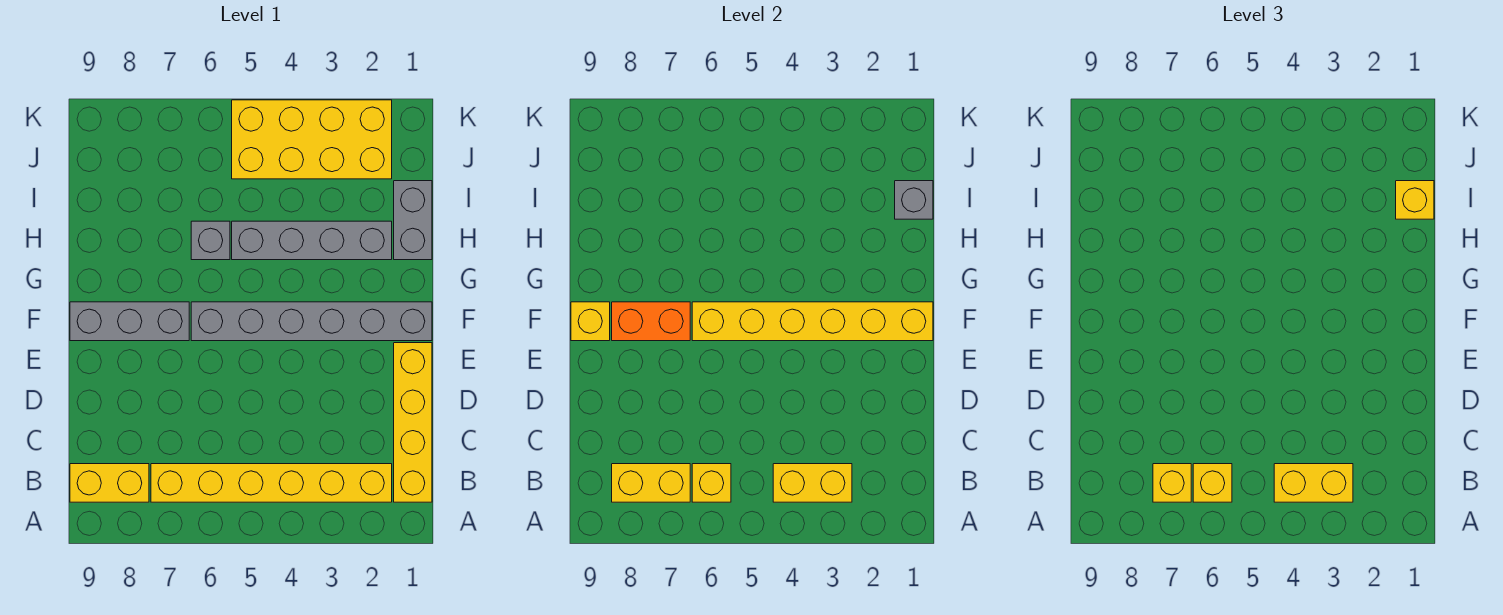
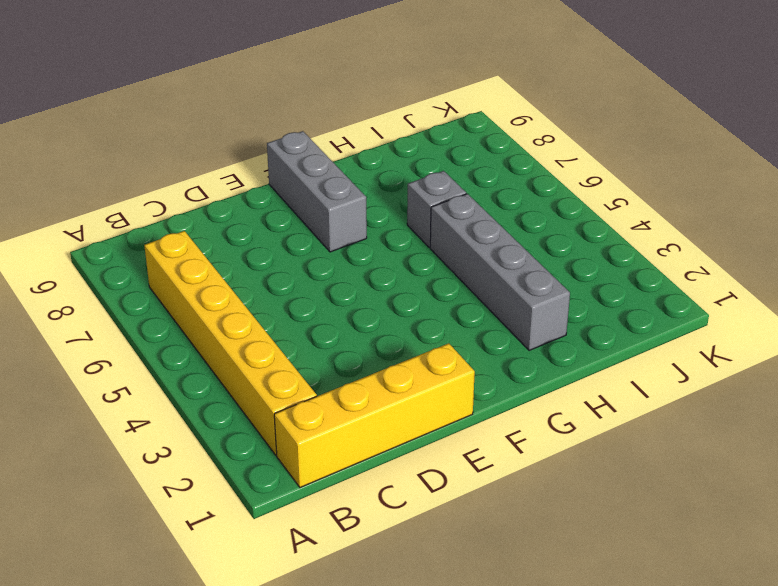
none -> yellow brick B8:B9 level 1
none -> grey brick F1:F6 level 1
none -> grey brick H1:I1 level 1

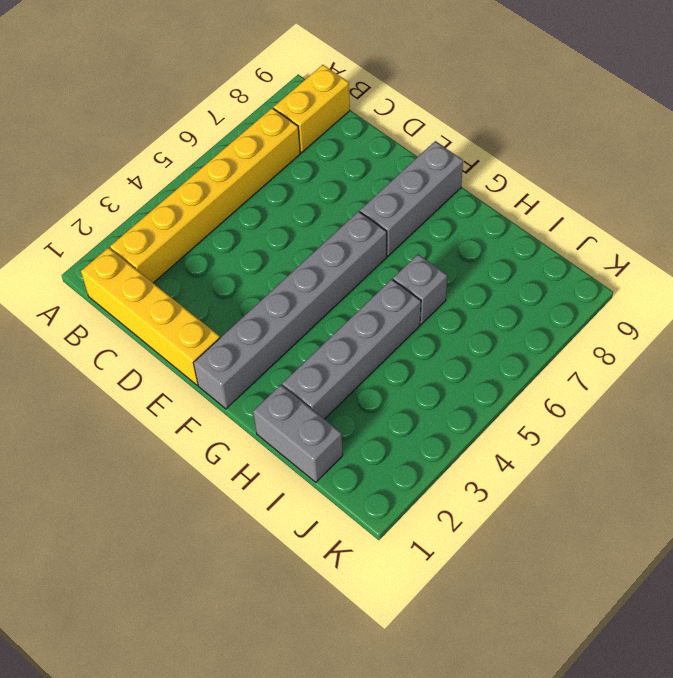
none -> yellow brick J2:K5 level 1
none -> yellow brick B3:B4 level 2
none -> yellow brick B6 level 2

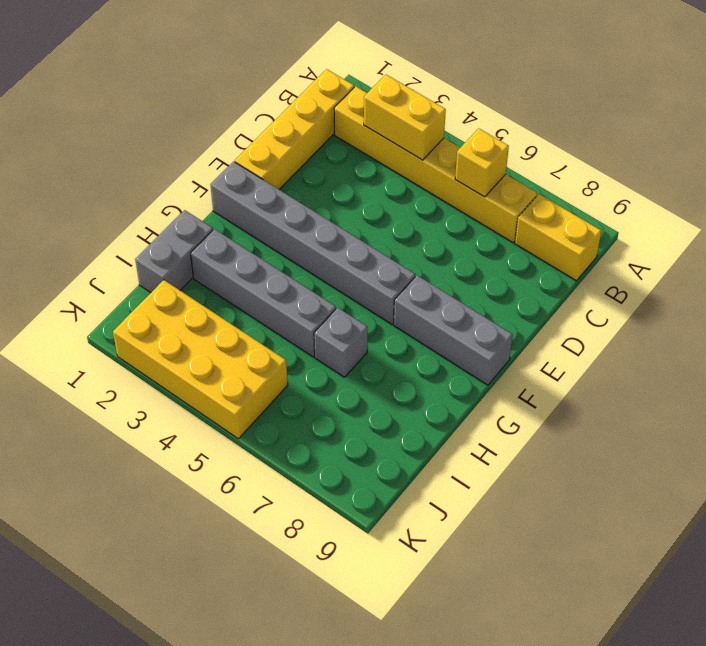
none -> yellow brick B7:B8 level 2
none -> yellow brick F1:F6 level 2
none -> orange brick F7:F8 level 2

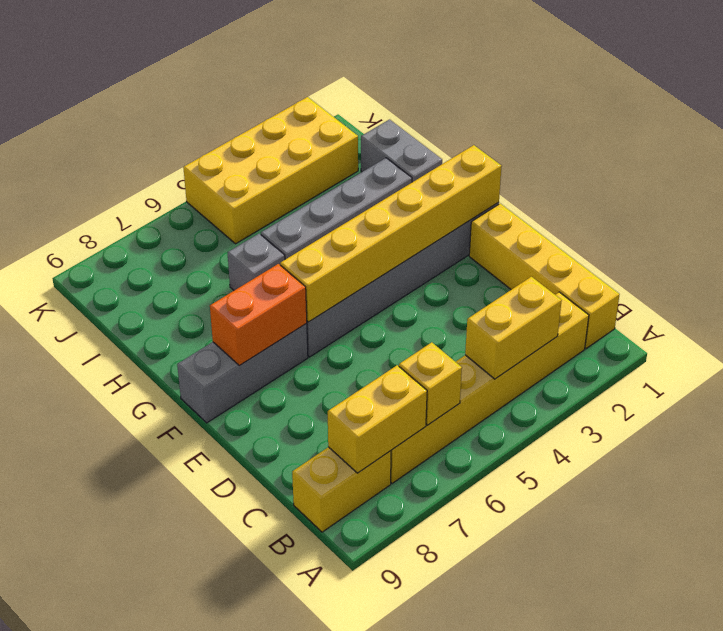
none -> yellow brick F9 level 2
none -> grey brick I1 level 2
none -> yellow brick B3:B4 level 3

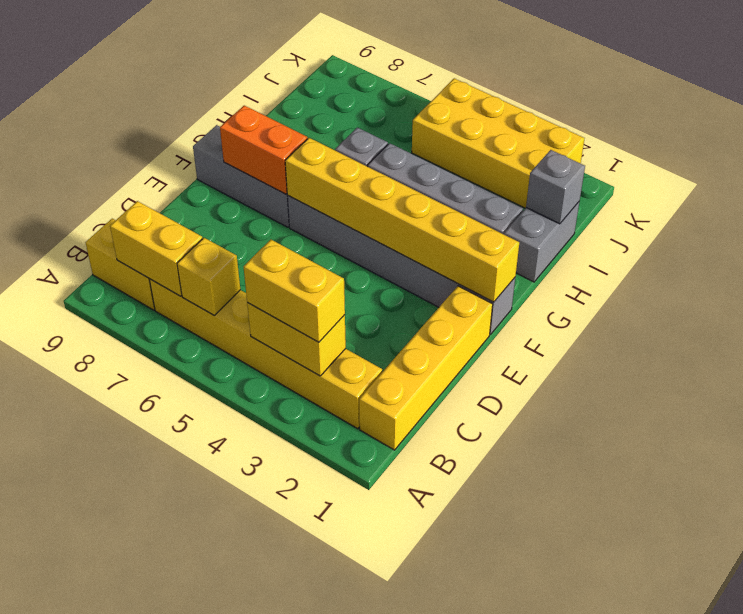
none -> yellow brick F9 level 2
none -> yellow brick B6 level 3
none -> yellow brick B7 level 3

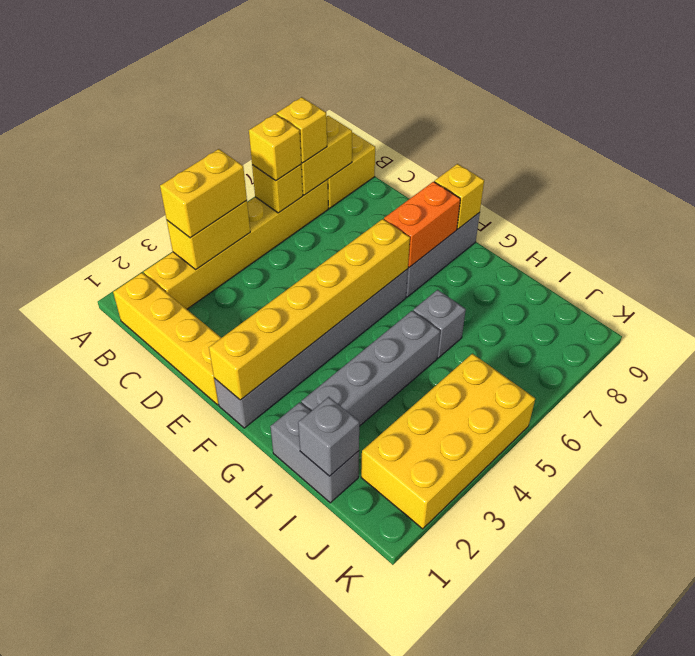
none -> yellow brick I1 level 3

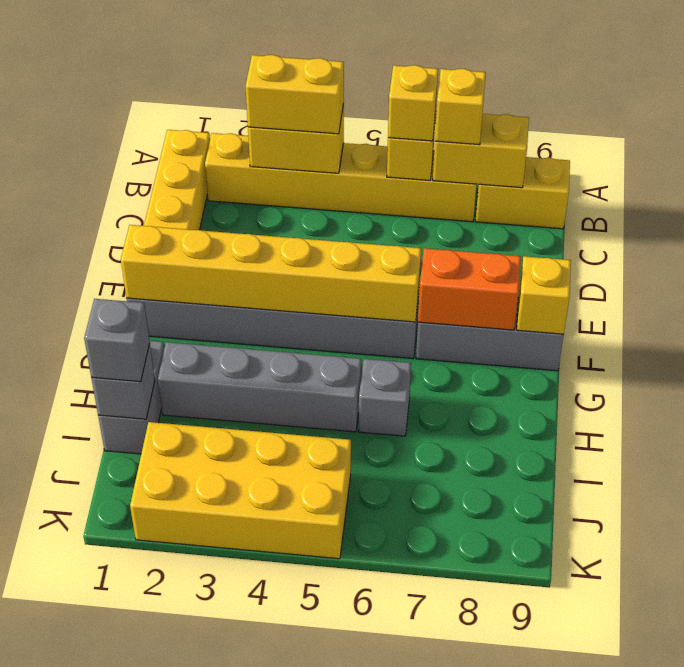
grey brick I1 level 3 -> yellow brick I1 level 3

